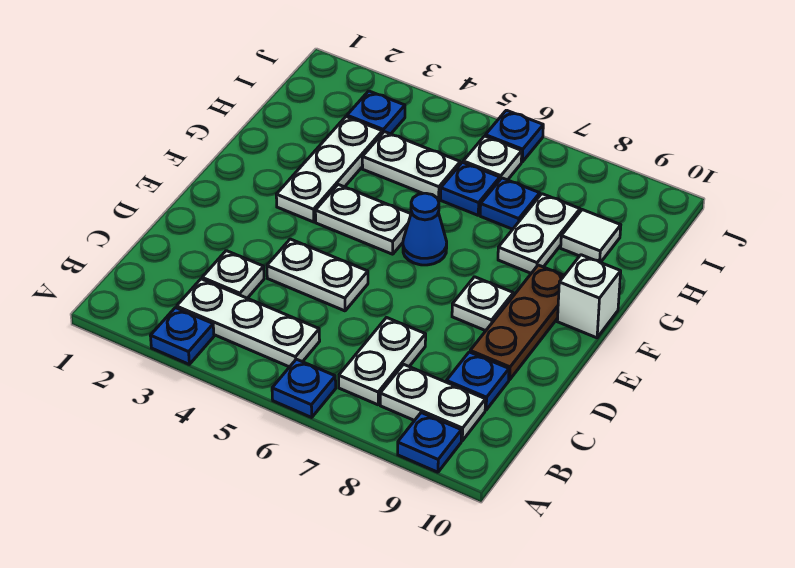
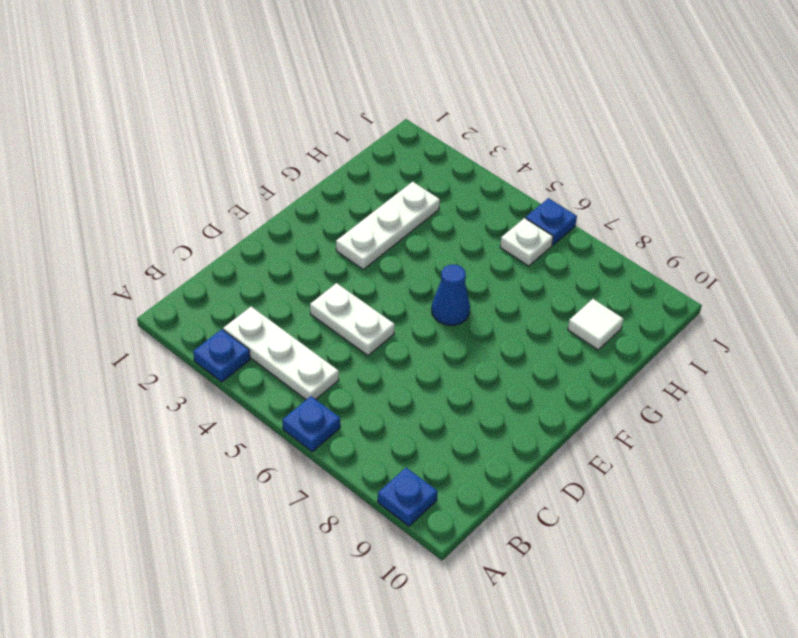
none -> white plate B7:C7 level 1
none -> white plate B8:B9 level 1
none -> white plate C3 level 1

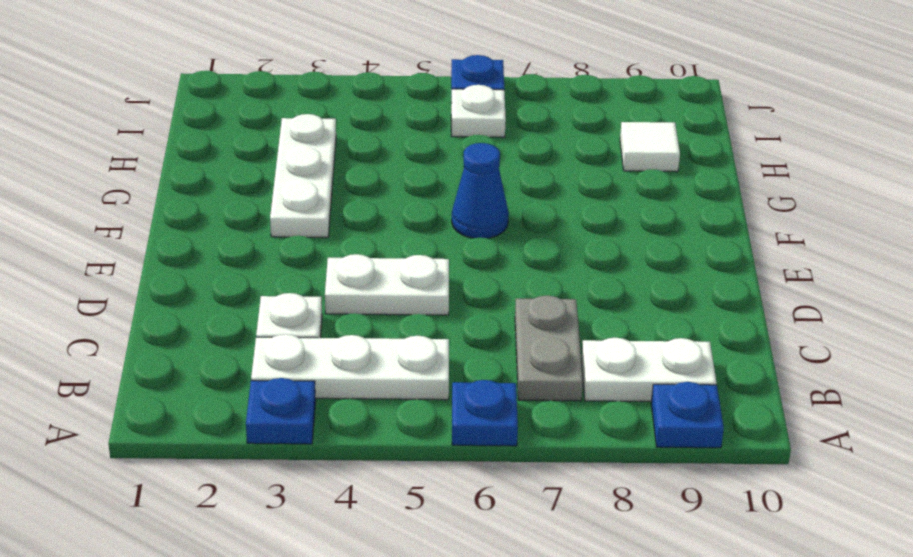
grey plate B7:C7 level 1 -> white plate B7:C7 level 1
none -> blue plate C9 level 1
none -> brown plate D9:F9 level 1
none -> white plate E8 level 1

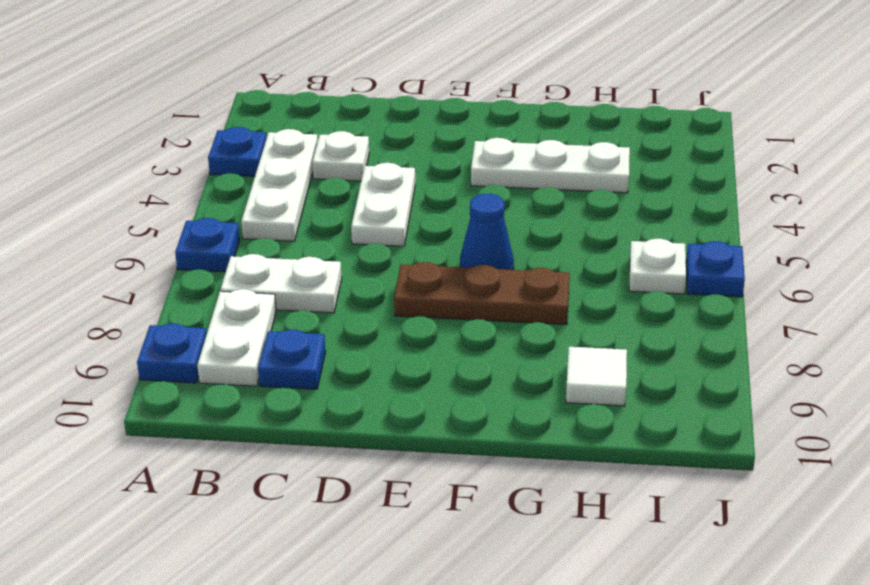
brown plate E7:G7 level 1 -> brown plate D9:F9 level 1
none -> white plate E8 level 1
none -> white plate F4:F5 level 1
none -> white brick F10 level 1

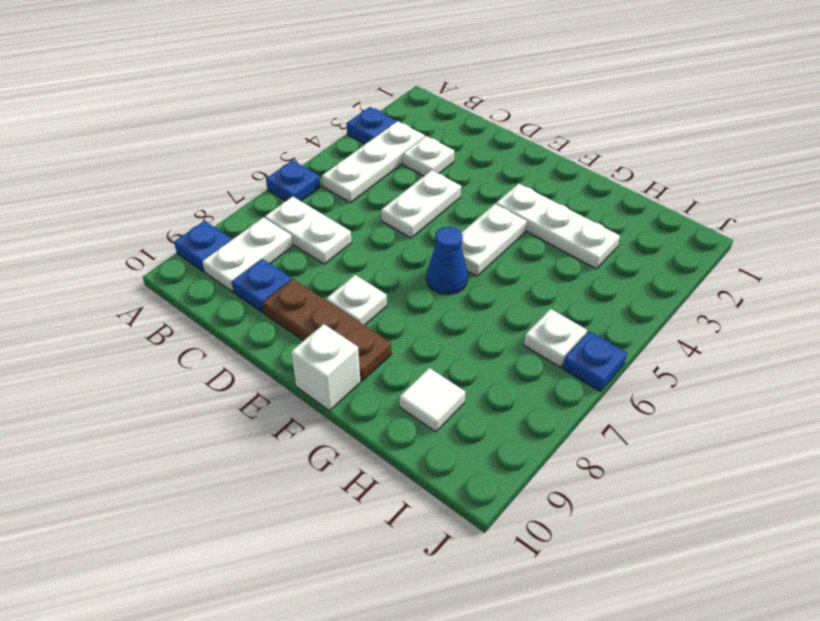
none -> white plate G8:H8 level 1
none -> white plate H4:H5 level 1
none -> blue plate H6 level 1

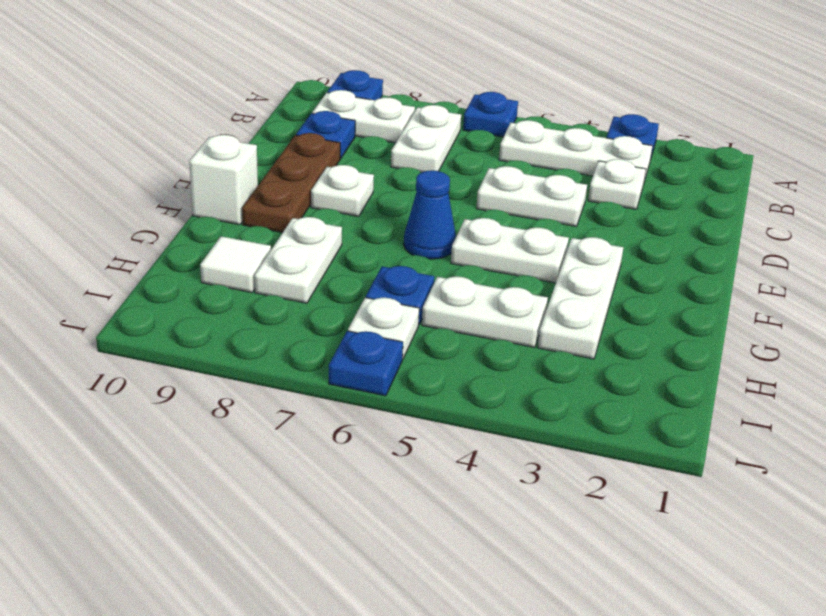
none -> blue plate H7 level 1
none -> blue plate I3 level 1

